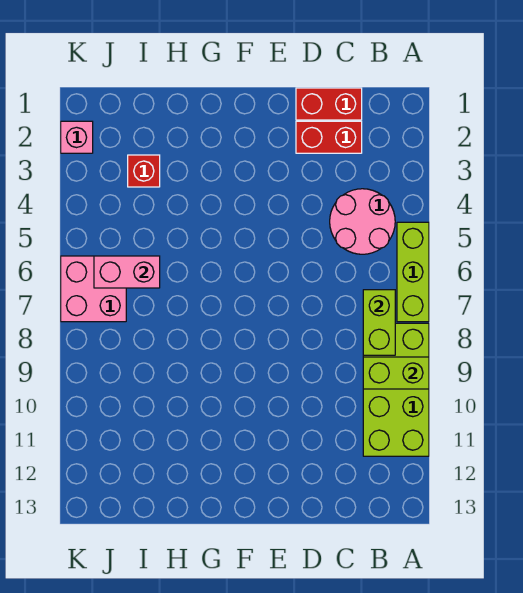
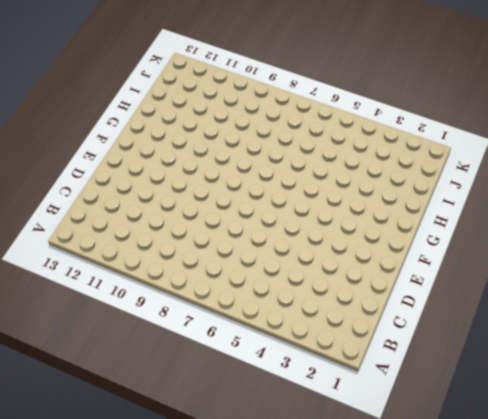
none -> lime brick A5:A7 level 1
none -> lime brick A8:B11 level 1

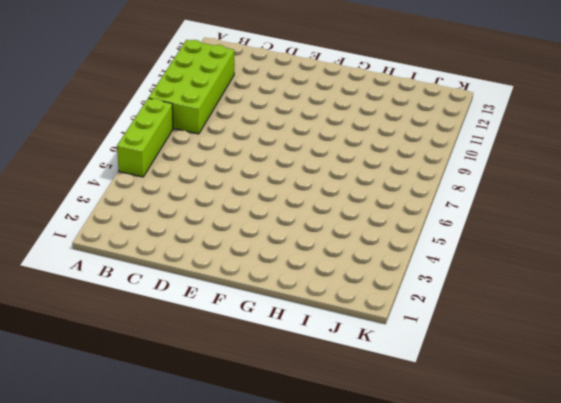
none -> pink round brick B4:C5 level 1
none -> red brick C1:D1 level 1

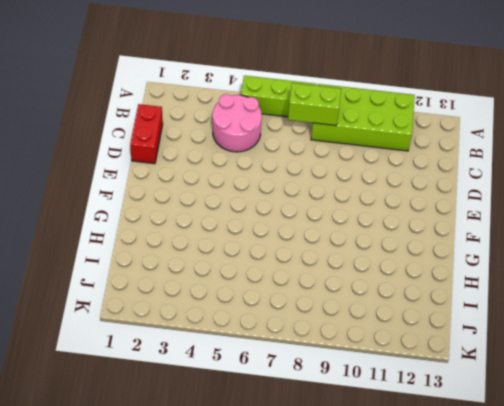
none -> red brick C2:D2 level 1
none -> red brick I3 level 1

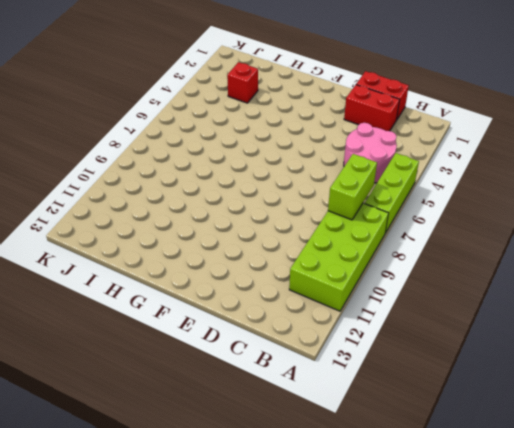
none -> pink brick J6:K7 level 1
none -> pink brick K2 level 1

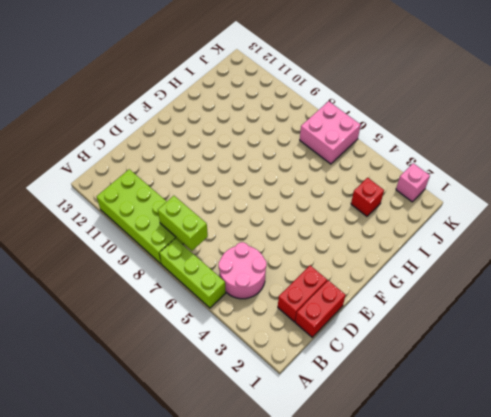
none -> lime brick A9:B9 level 2
none -> pink brick I6:J6 level 2

